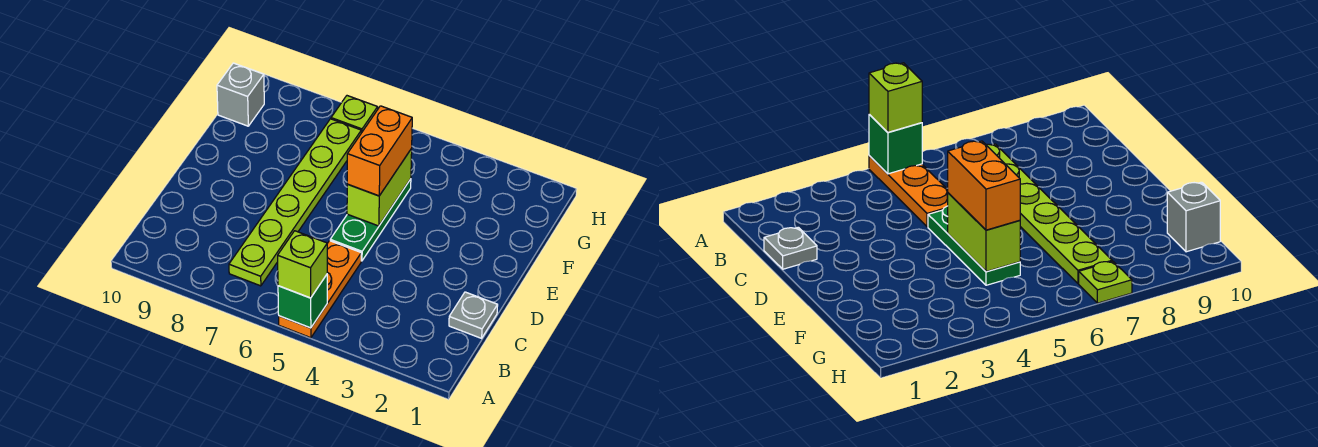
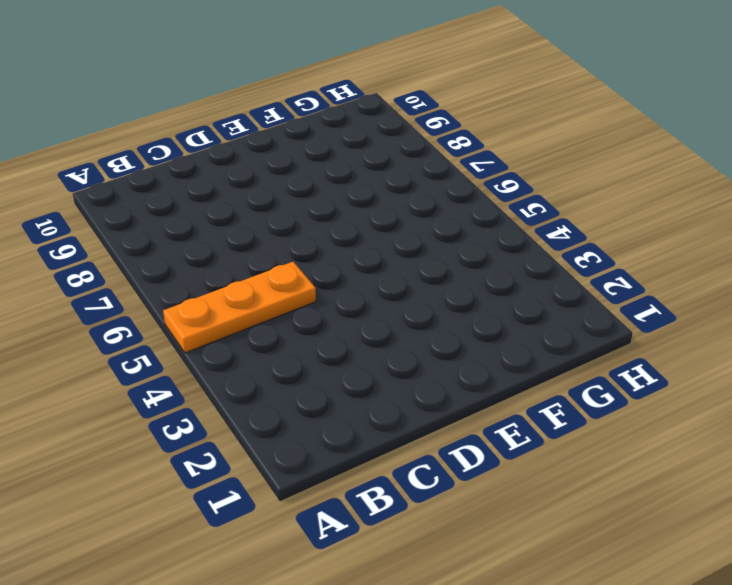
none -> lime plate B7:G7 level 1
none -> grey plate C1 level 1

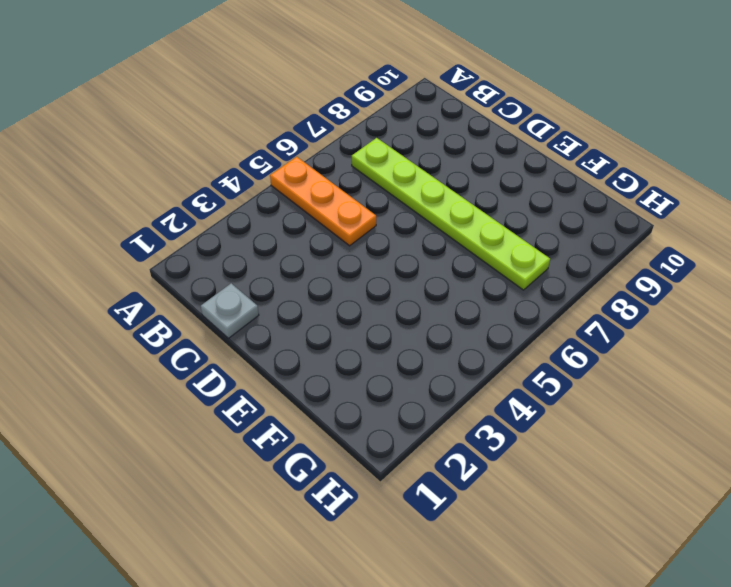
none -> green plate D5:F5 level 1
none -> grey brick G10 level 1

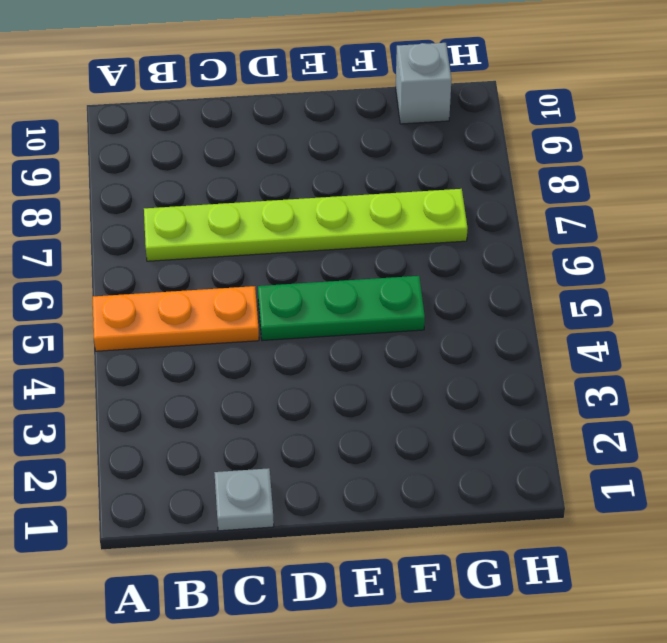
none -> lime plate H7 level 1
none -> green brick A5 level 2

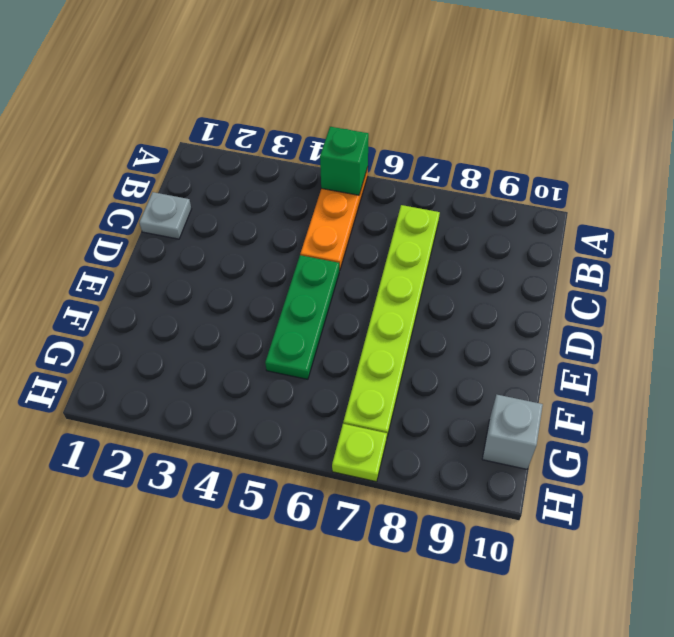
none -> lime brick E5:F5 level 2
none -> lime brick A5 level 3

